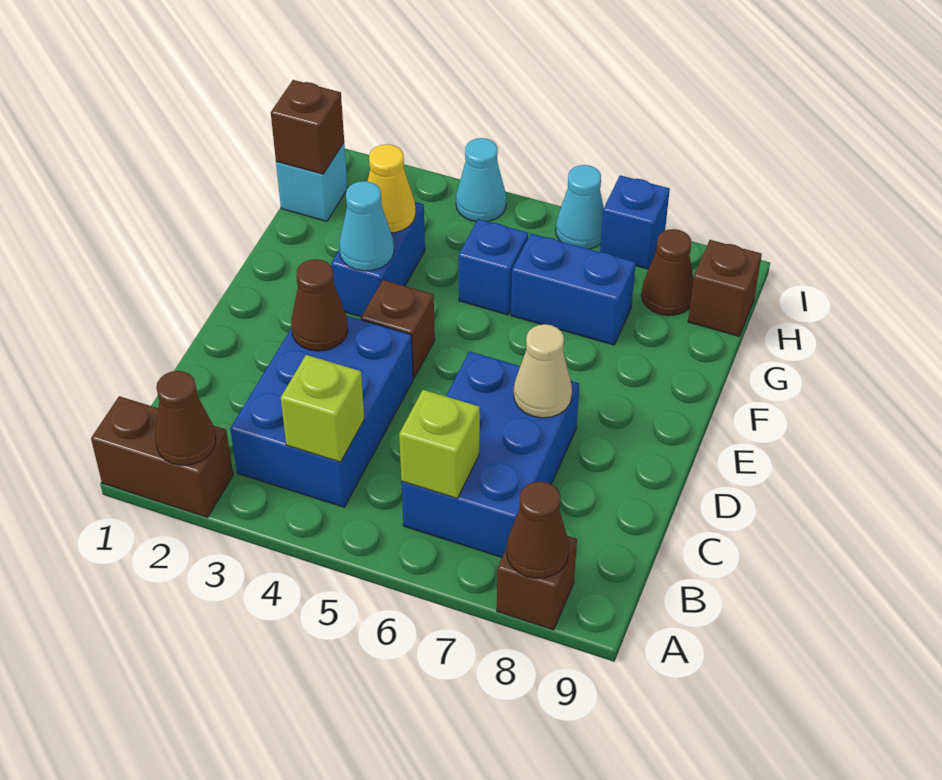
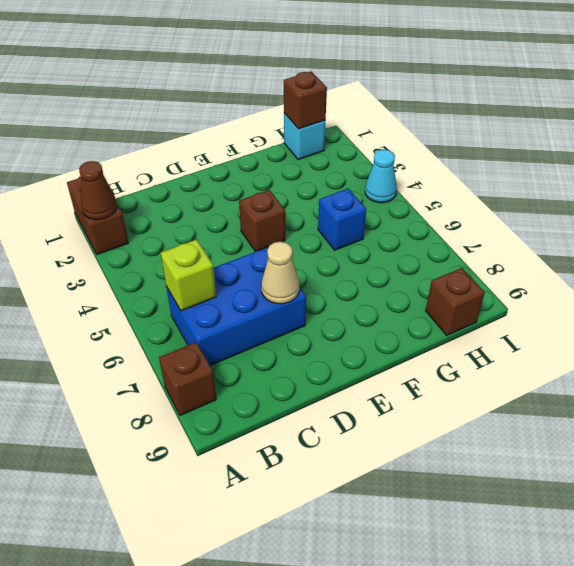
none -> blue brick B3:D4 level 1
none -> blue brick F3:G3 level 1
none -> blue brick G6:G7 level 1

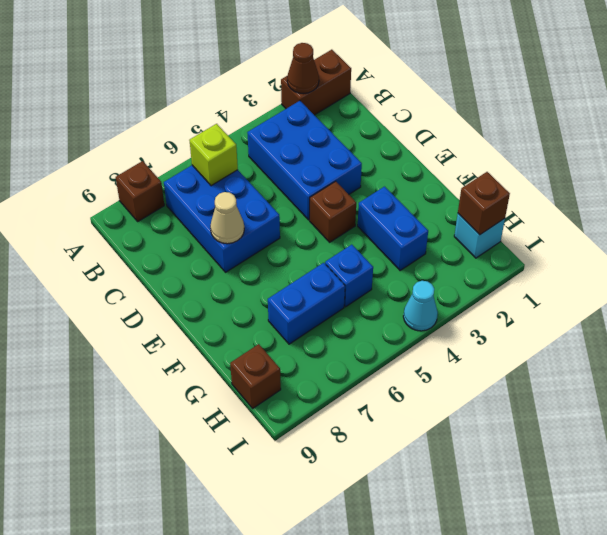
none -> brown cone H8 level 1
none -> cyan cone I6 level 1
none -> blue brick I7 level 1

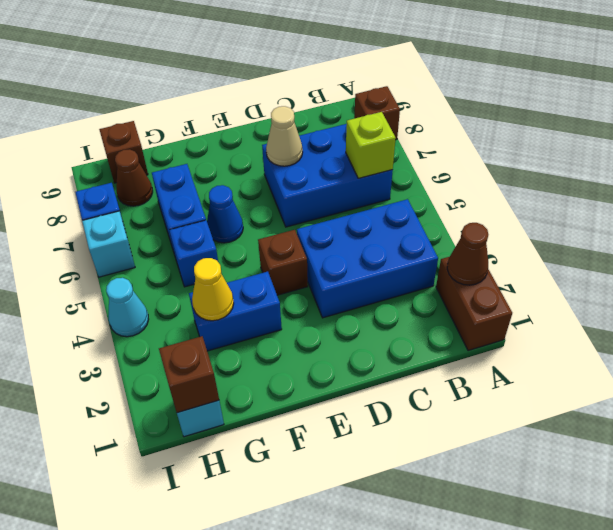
blue cone F6 level 1 -> none
cyan brick I6 level 1 -> cyan cone I6 level 1
none -> brown cone A8 level 2
none -> lime brick B4 level 2
none -> brown cone D3 level 2

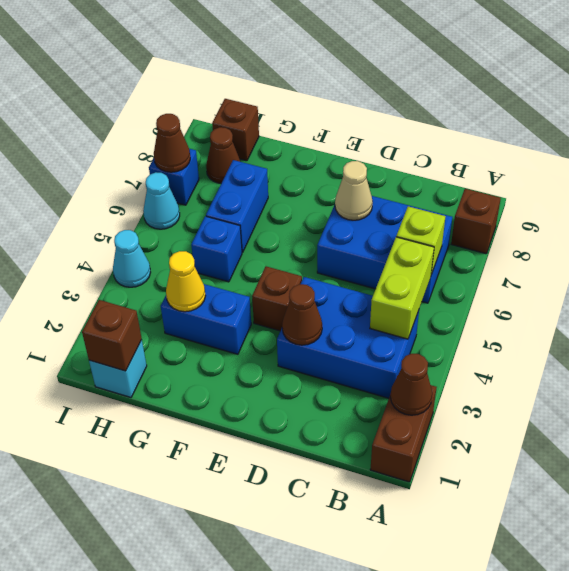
lime brick B4:B5 level 2 -> lime brick B4 level 2
brown cone I7 level 2 -> brown cone A8 level 2
none -> cyan cone F3 level 2

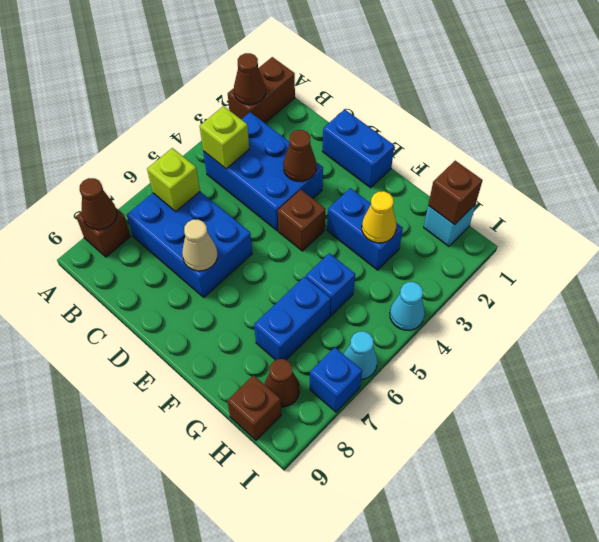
blue brick D1:E1 level 1 -> none
none -> cyan cone F3 level 2

